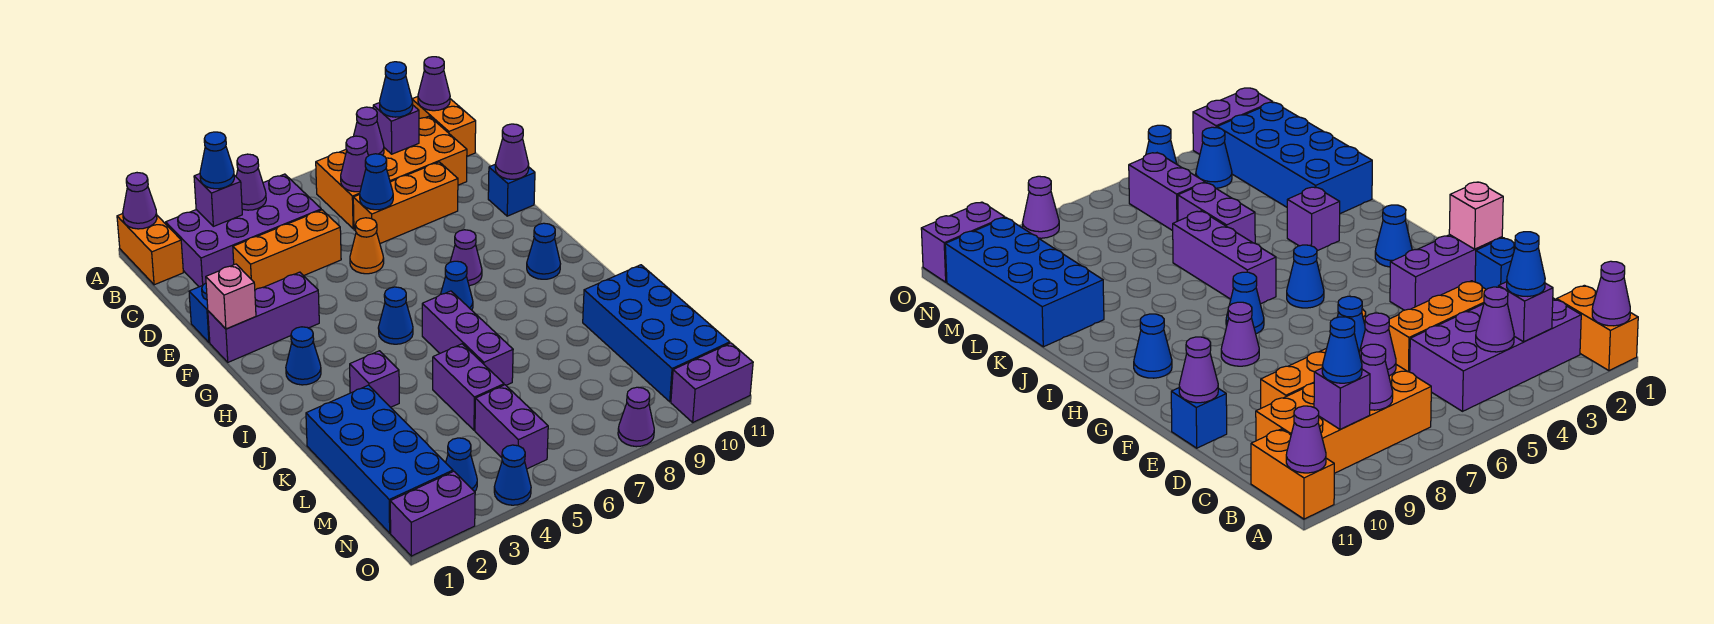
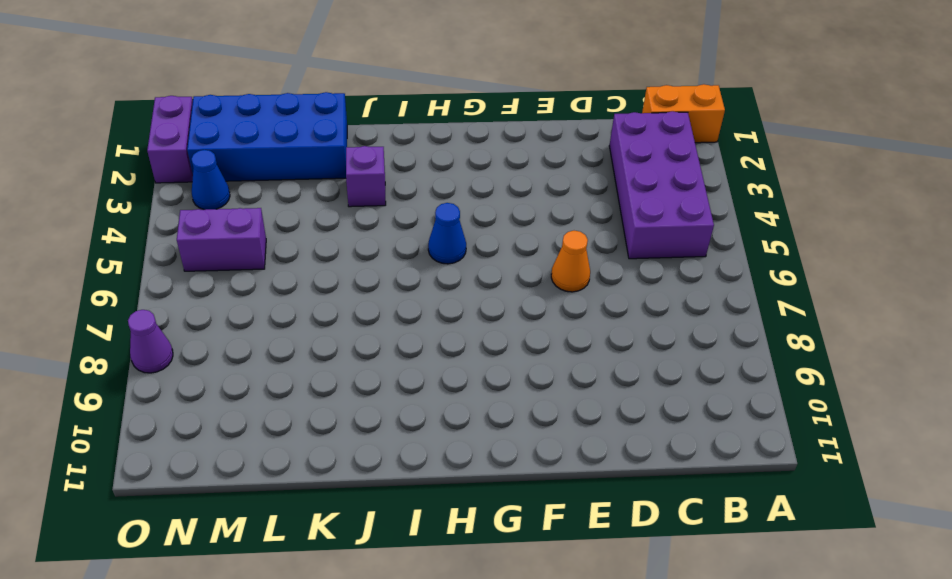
none -> orange brick A11:B11 level 1
none -> orange brick B7:C10 level 1
none -> orange brick D3:D5 level 1
none -> orange brick D7:D9 level 1

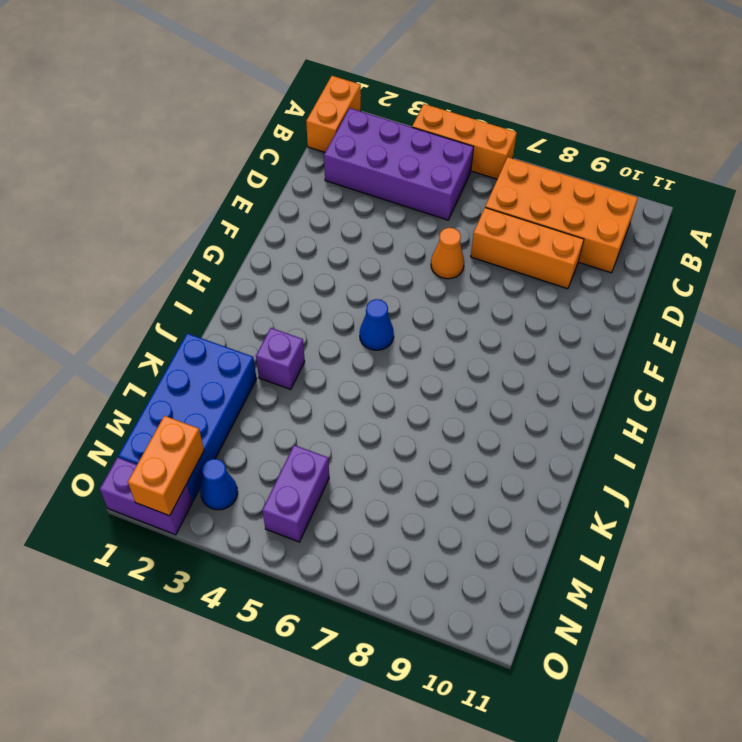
orange brick A4:A6 level 1 -> orange brick D3:D5 level 1
orange brick N2:O2 level 2 -> orange brick A11:B11 level 1
none -> blue brick E1 level 1
none -> blue brick E11 level 1
none -> purple brick F1:F3 level 1
none -> purple cone G8 level 1

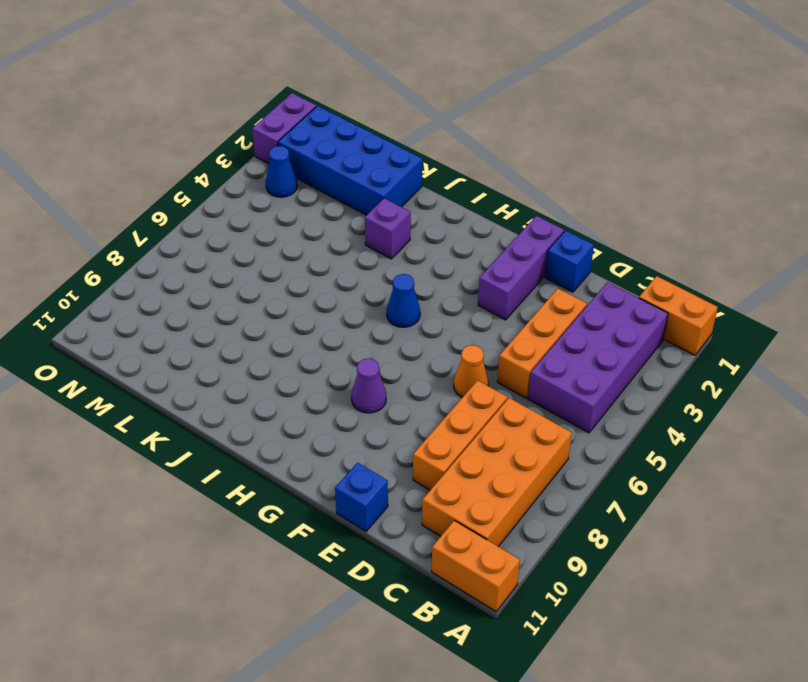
none -> blue cone H2 level 1
none -> blue cone H7 level 1
none -> blue cone H10 level 1
none -> purple brick I6:K6 level 1

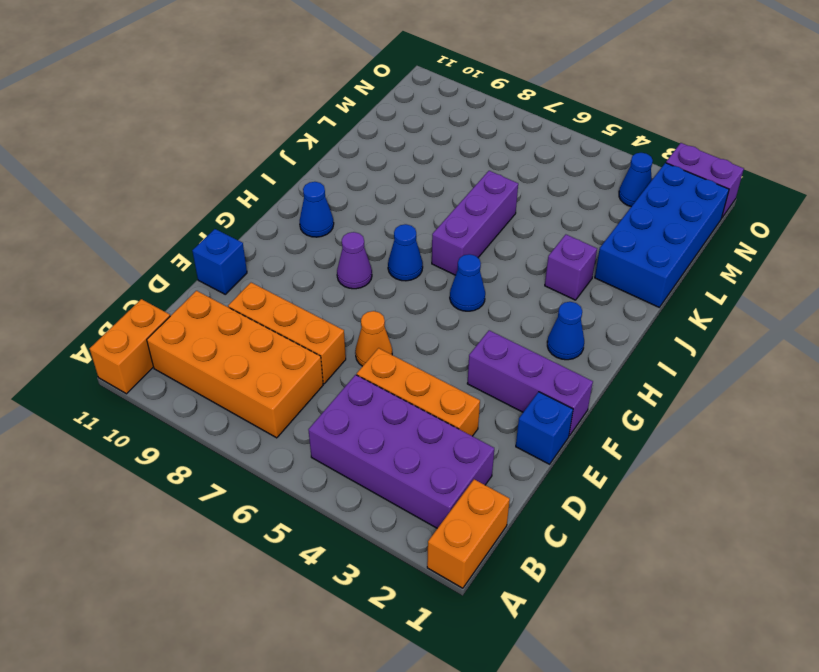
none -> purple brick K5:L5 level 1
none -> blue brick K10:N11 level 1
none -> purple brick M5:N5 level 1
none -> blue cone O4 level 1

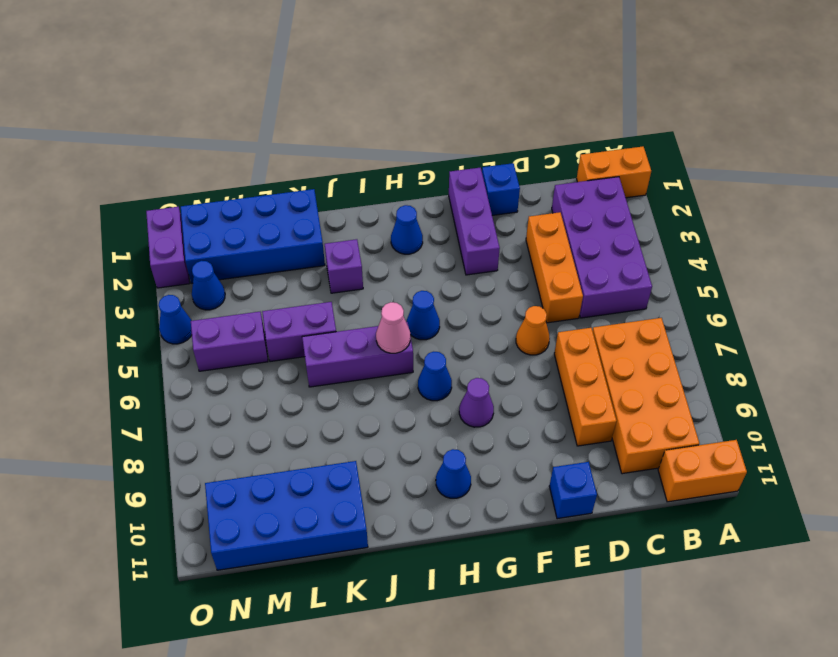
pink cone I6 level 2 -> none
none -> purple cone O8 level 1
none -> purple brick O10:O11 level 1
none -> purple cone A1 level 2
none -> purple cone A11 level 2

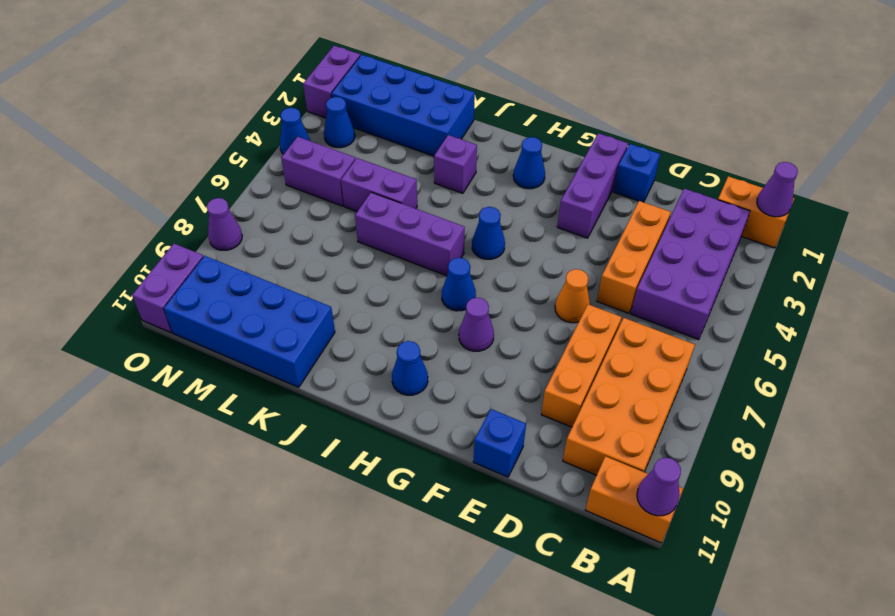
none -> purple brick B3 level 2
none -> purple cone B4 level 2
none -> purple cone B8 level 2
none -> purple brick B9 level 2

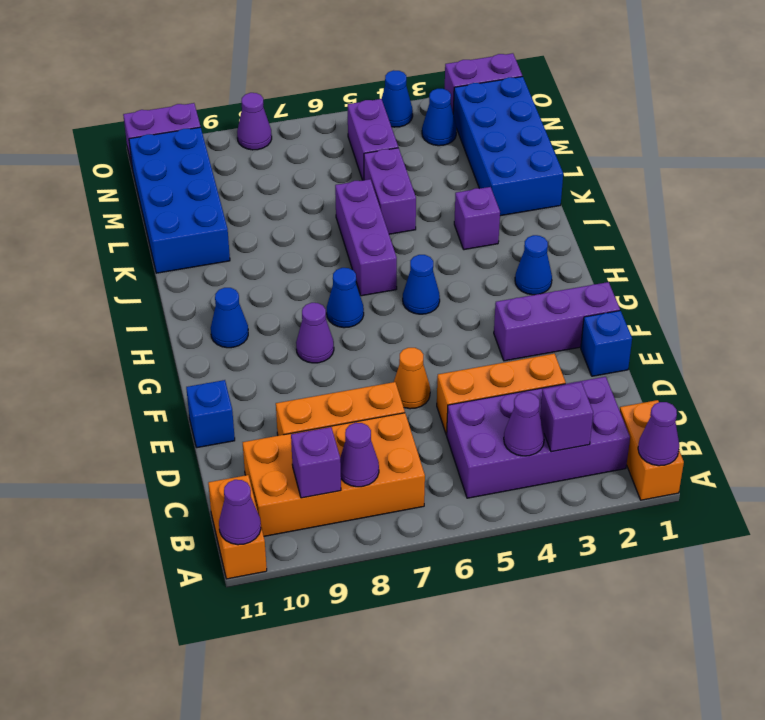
none -> purple cone C7 level 2
none -> blue cone D7 level 2
none -> purple cone E11 level 2
none -> pink brick F1 level 2

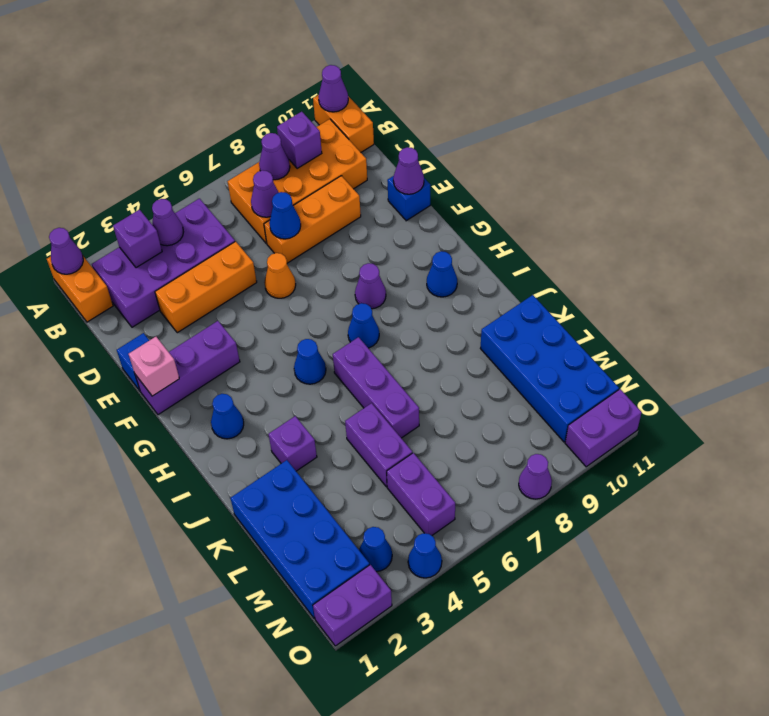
none -> blue cone B3 level 3
none -> blue cone B9 level 3

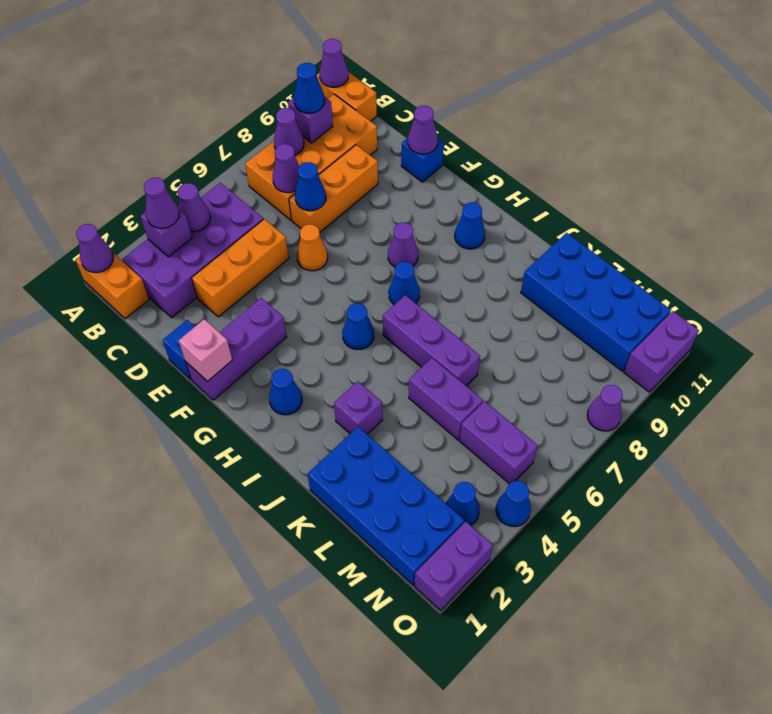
purple cone B3 level 3 -> blue cone B3 level 3

